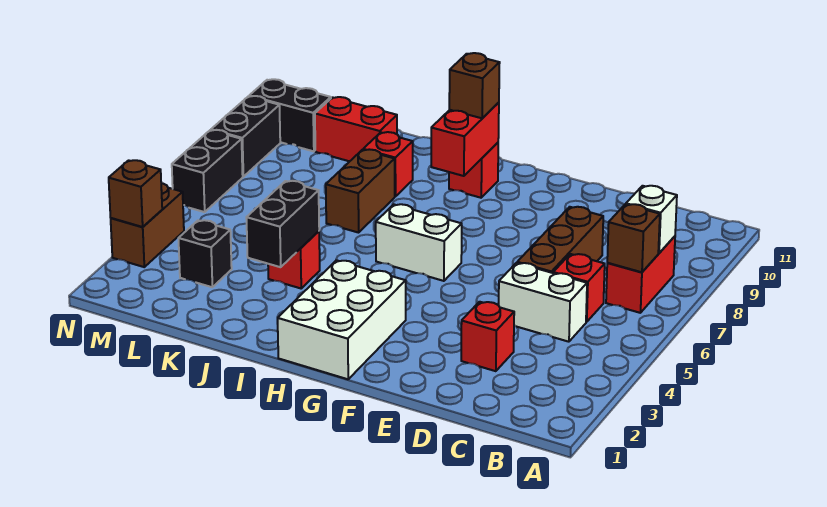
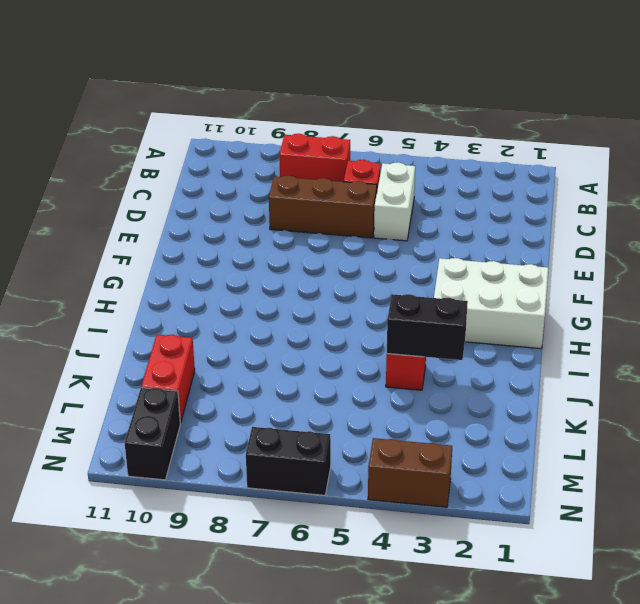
none -> red brick D3 level 1
none -> white brick G6:H6 level 1
none -> red brick H10 level 1

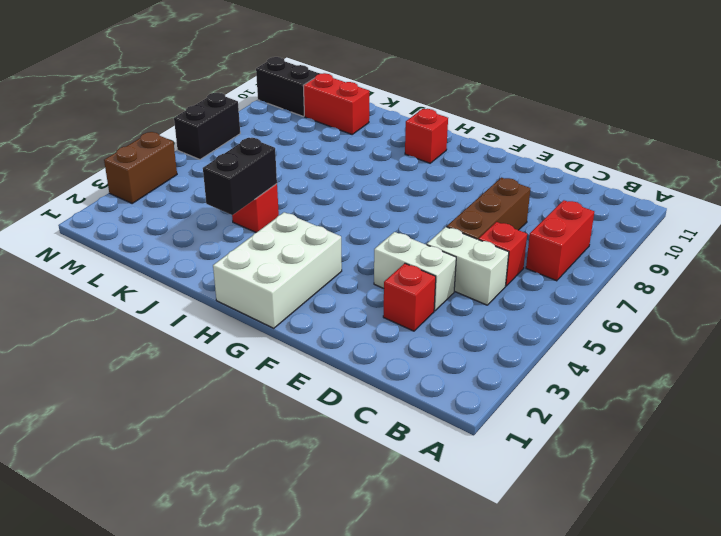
white brick D4:E4 level 1 -> white brick G6:H6 level 1
none -> brown brick J7:J8 level 1
none -> red brick J9 level 1
none -> black brick L3 level 1

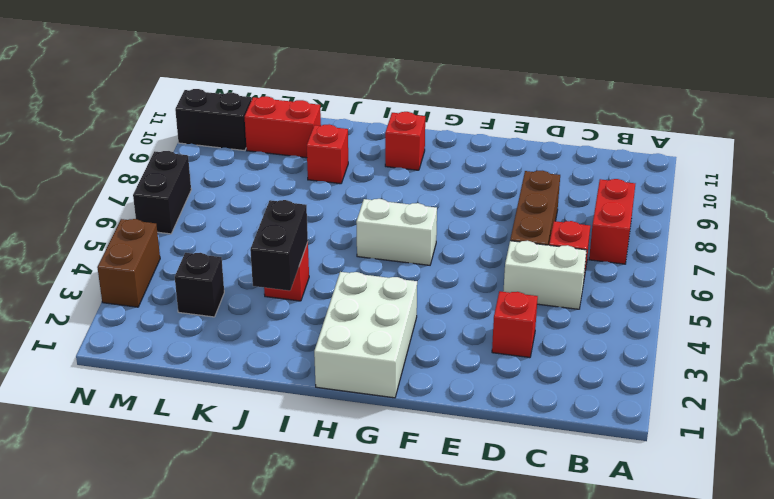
none -> brown brick J7:J8 level 1
none -> black brick N8:N9 level 1
none -> brown brick B7 level 2

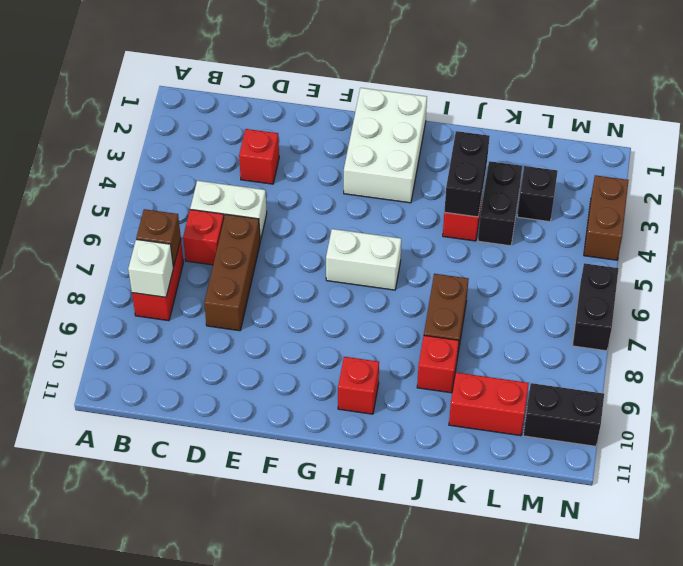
black brick K3:K4 level 1 -> black brick N8:N9 level 1
none -> red brick H9:H10 level 2
none -> brown brick N3 level 2
none -> brown brick H10 level 3

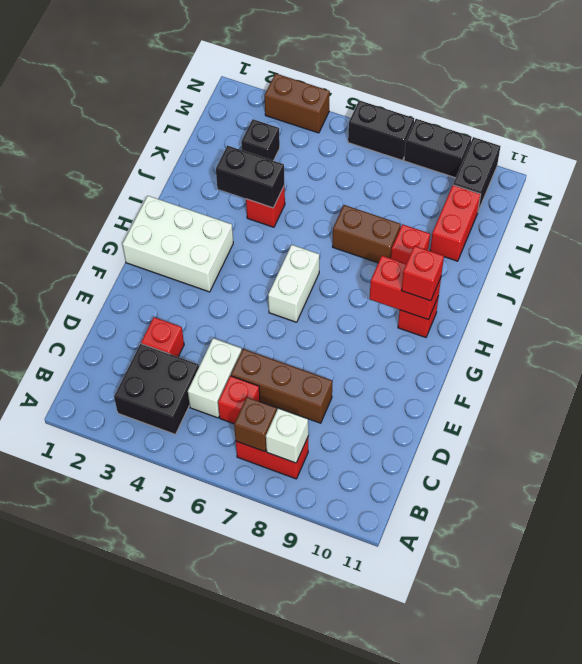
black brick B3:C4 level 1 -> none
red brick H10 level 3 -> brown brick H10 level 3
none -> brown brick N3 level 2

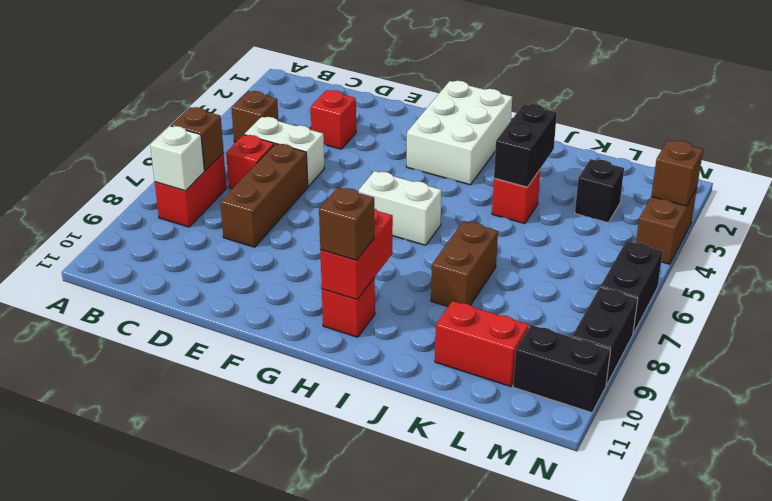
brown brick B4 level 1 -> none
none -> red brick J9 level 1

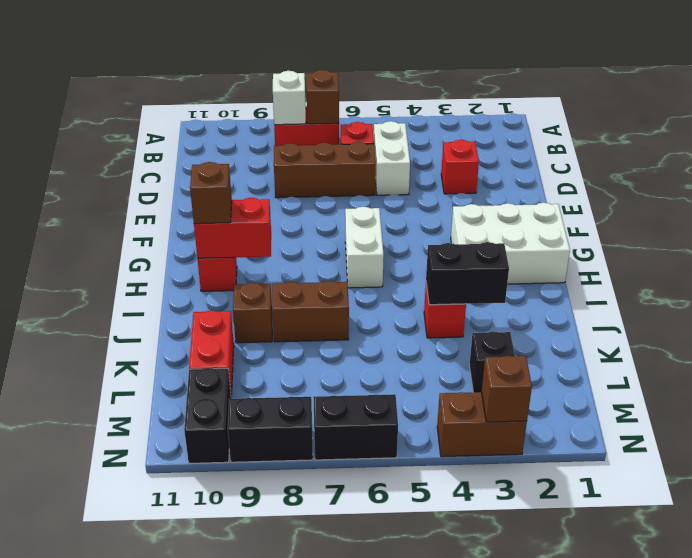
brown brick J9 level 1 -> red brick J9 level 1

